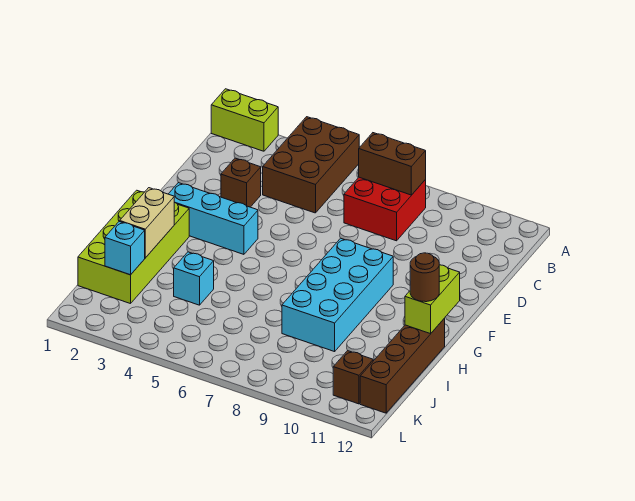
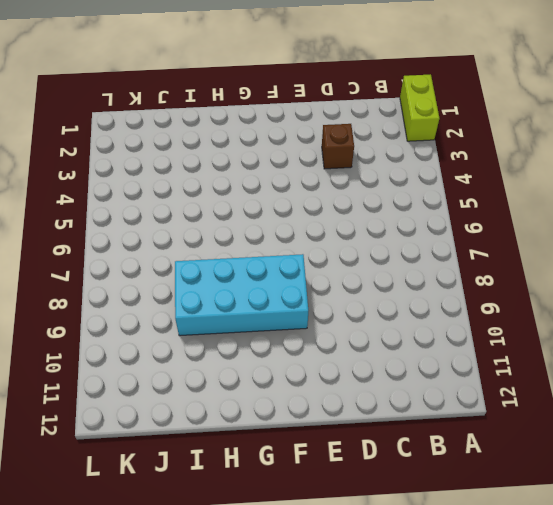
none -> brown brick A4:C5 level 1
none -> red brick B7:C8 level 1
none -> cyan brick F2:F4 level 1

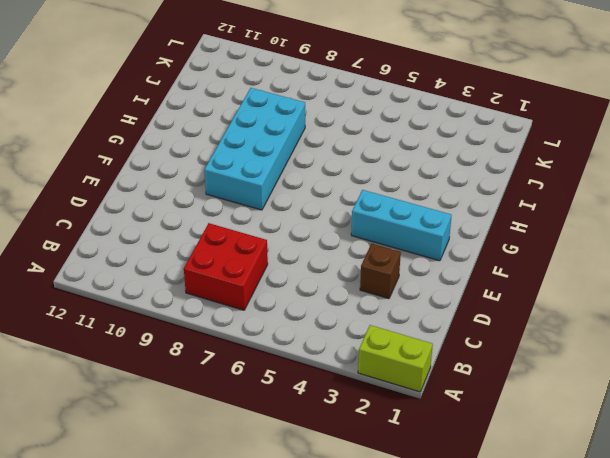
none -> brown brick A4:C5 level 1
none -> lime brick G1:J2 level 1
none -> brown brick H12:K12 level 1

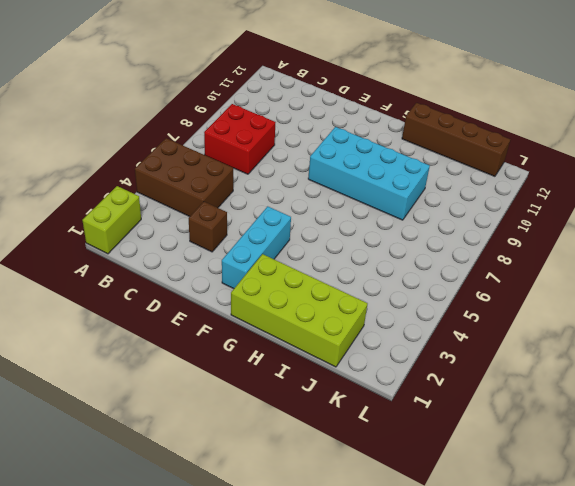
none -> cyan brick I4 level 1
none -> brown brick K11 level 1
none -> brown brick B7:B8 level 2

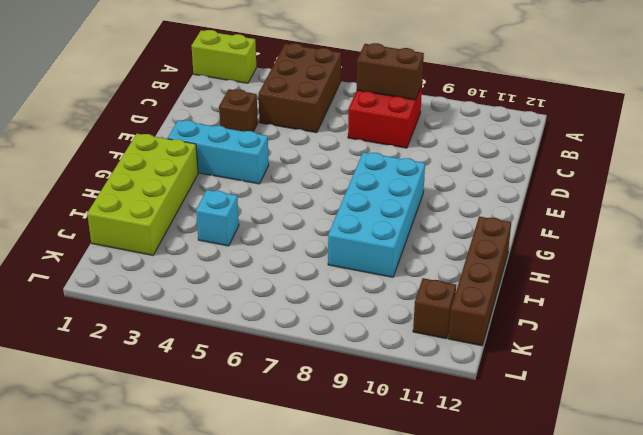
none -> lime brick G12:H12 level 2
none -> tan brick H2:I2 level 2
none -> cyan brick J2 level 2

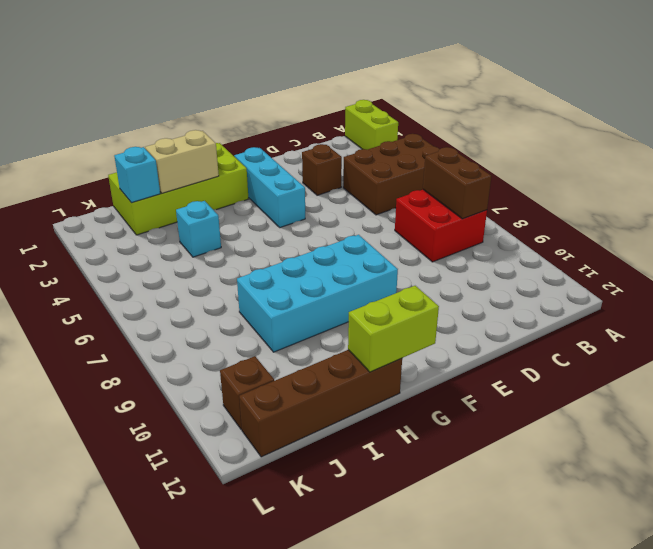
none -> brown round brick H12 level 3

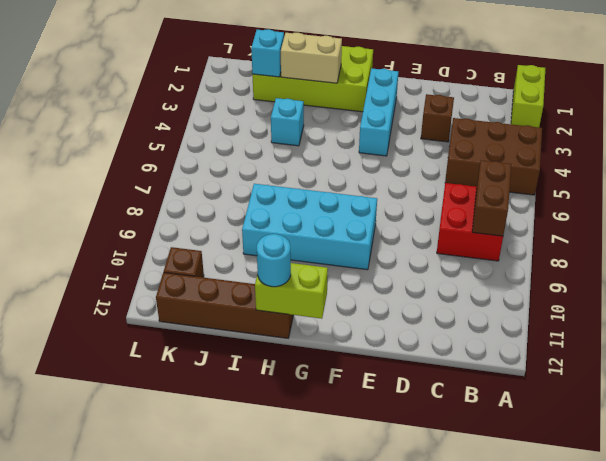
cyan round brick H12 level 3 -> brown round brick H12 level 3

